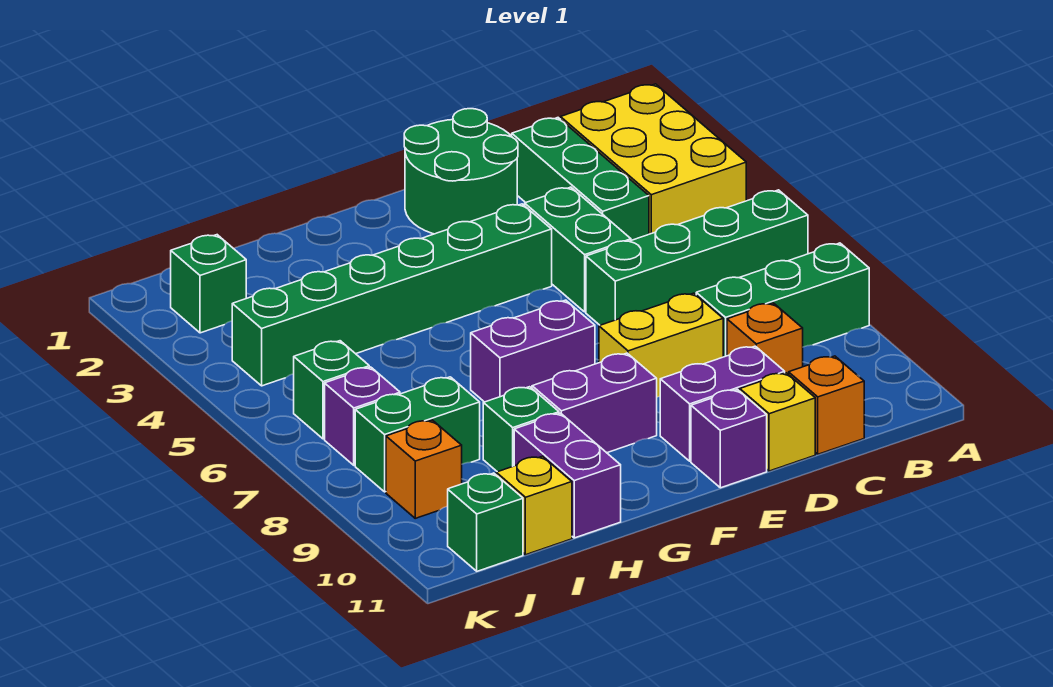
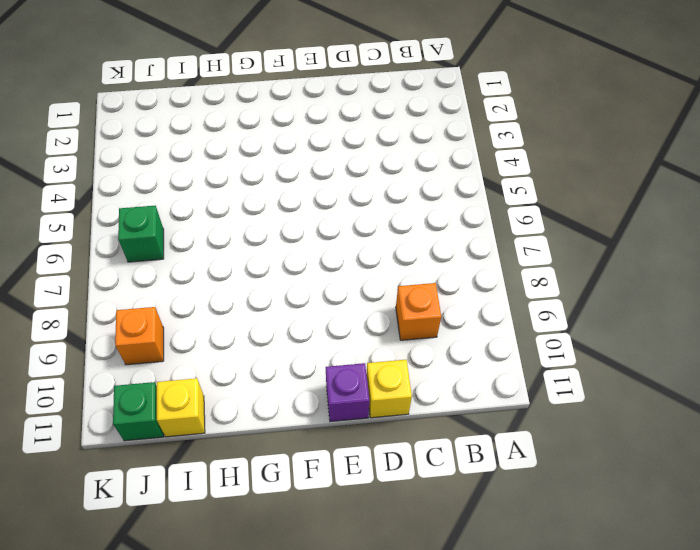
none -> yellow brick A2:B4 level 1
none -> green brick A6:D6 level 1
none -> green brick A8:C8 level 1

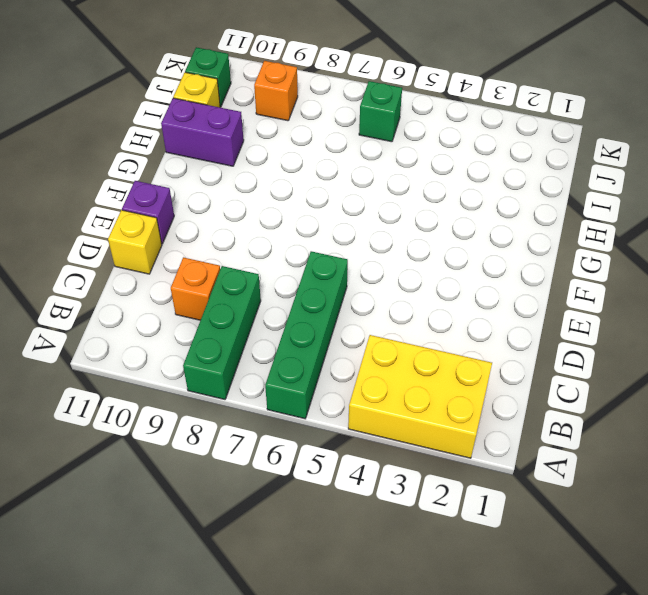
none -> green brick C2:C4 level 1
none -> orange brick C11 level 1
none -> green round brick D1:E2 level 1

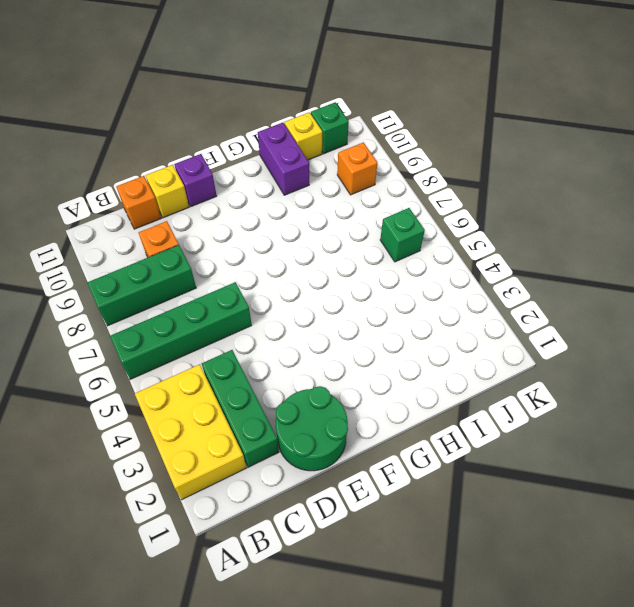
none -> green brick D4:D5 level 1
none -> yellow brick D8:E8 level 1
none -> purple brick D10:E10 level 1

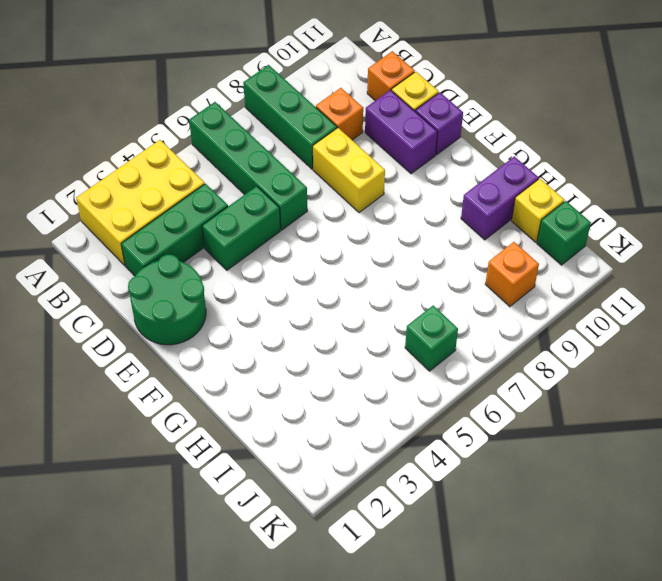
none -> green brick E4:J4 level 1
none -> purple brick F7:G7 level 1
none -> purple brick F9:G9 level 1

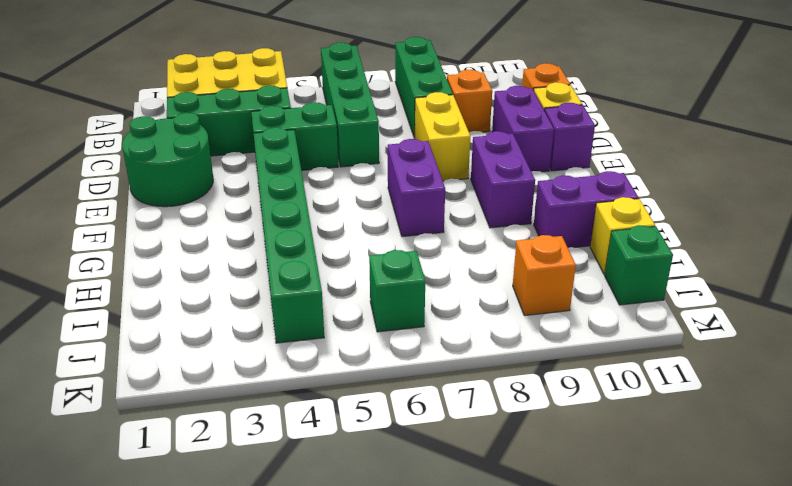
none -> green brick H9 level 1
none -> green brick I8:J8 level 1
none -> green brick J2 level 1

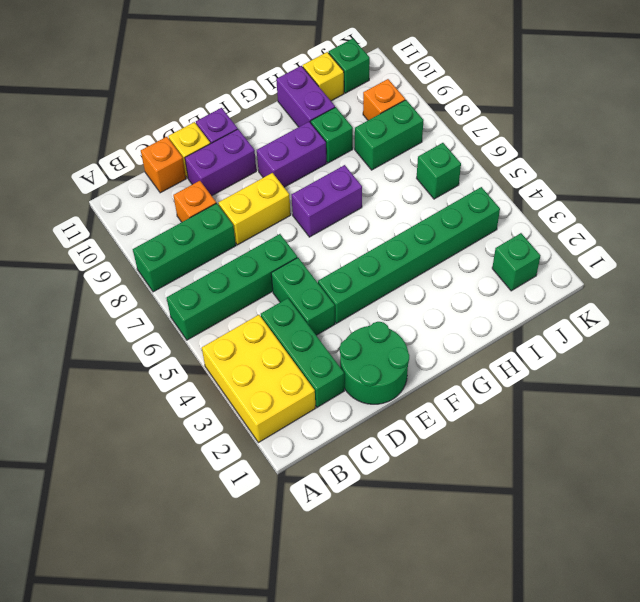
none -> purple brick J7 level 1

